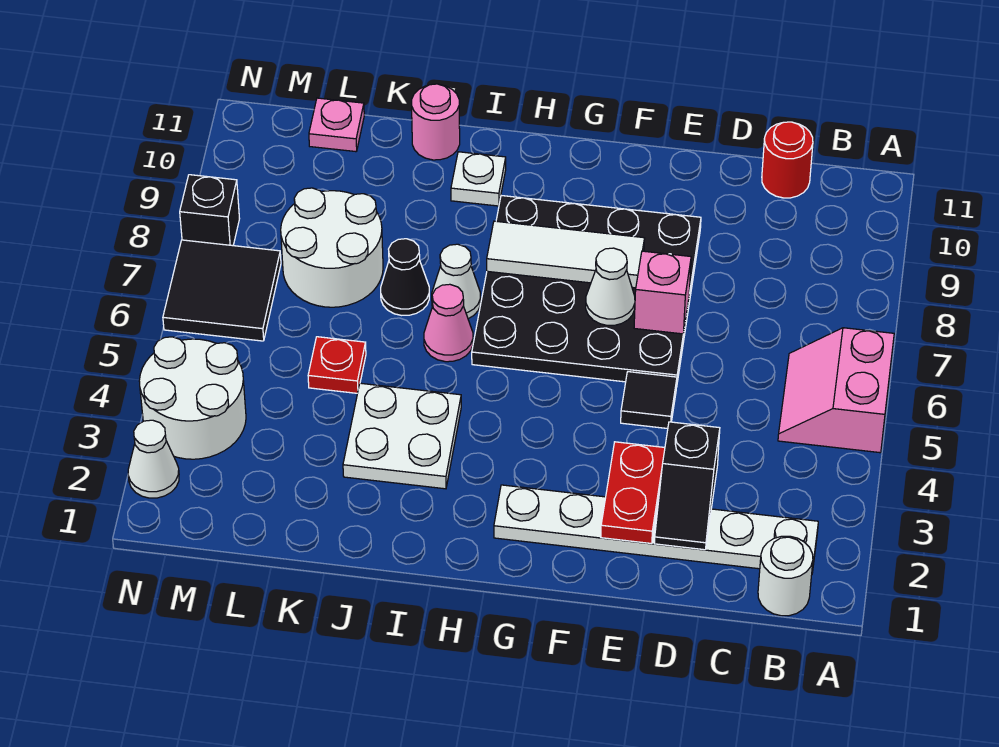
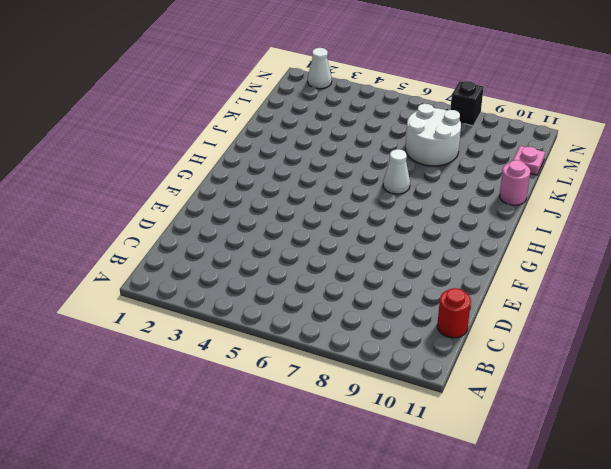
none -> pink slope A5:B6 level 1 top A
none -> white round brick B1 level 1
none -> white plate B2:G2 level 1

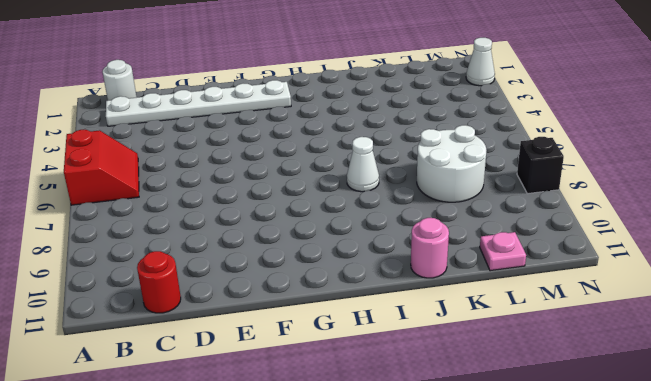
red slope A5:B6 level 1 top A -> pink slope A5:B6 level 1 top A
none -> black tile E5 level 1
none -> black plate E6:H9 level 1
none -> white plate I3:J4 level 1

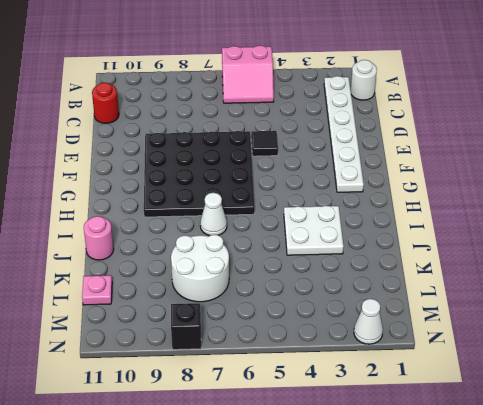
none -> pink cone I6 level 1
none -> white plate I10 level 1
none -> black cone J7 level 1

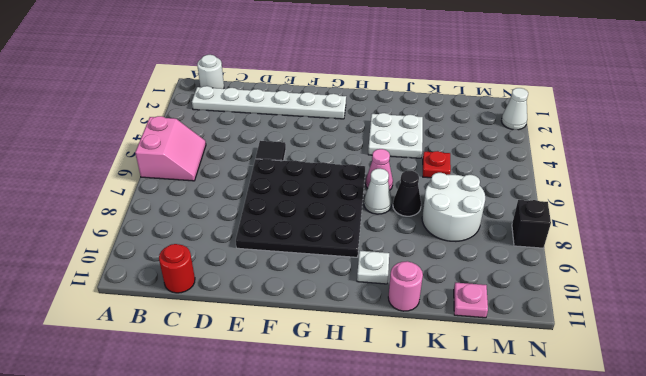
none -> white round brick M3:N4 level 1
none -> black tile M6:N7 level 1
none -> black slope D2:D3 level 2 top 3

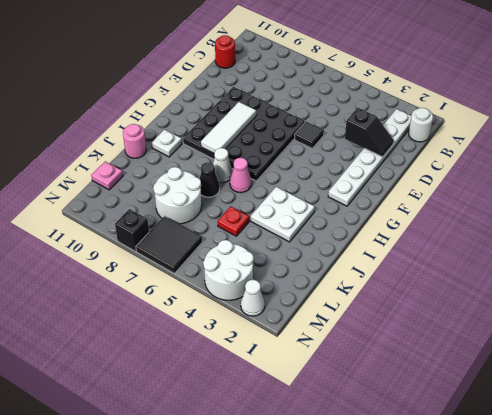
none -> pink slope A5:B6 level 1 top A
none -> red plate E2:E3 level 2
none -> pink brick E7 level 2

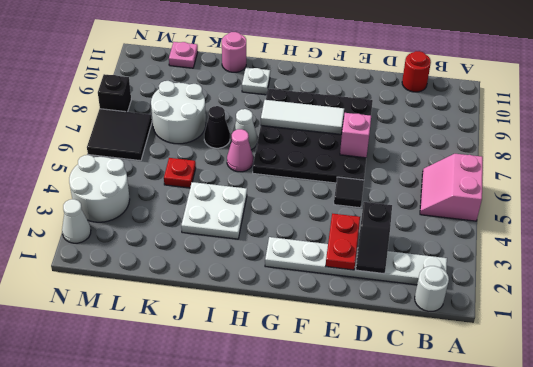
none -> white cone F7 level 2

